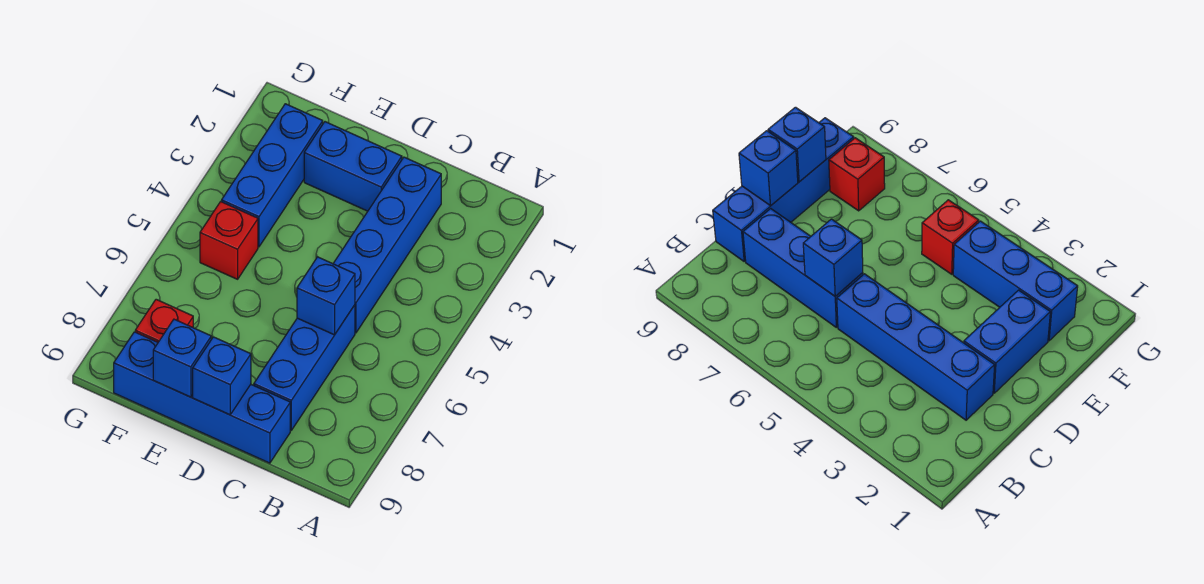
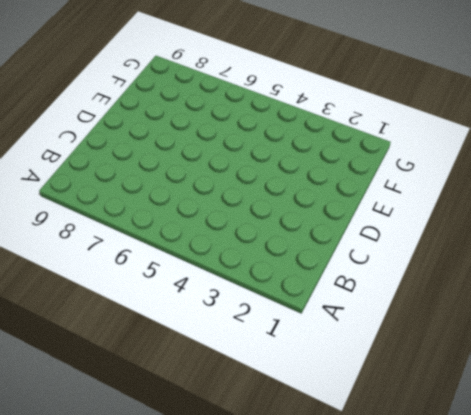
none -> blue brick C2:C5 level 1
none -> blue brick C6:C8 level 1

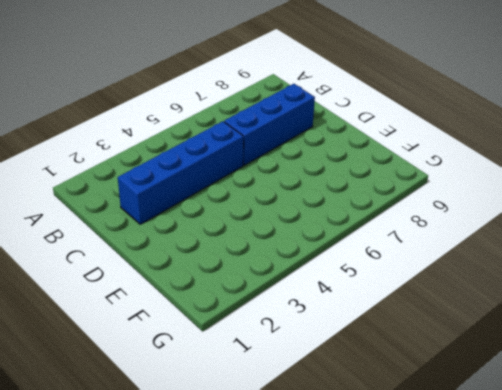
none -> blue brick C9:F9 level 1
none -> blue brick D2:E2 level 1

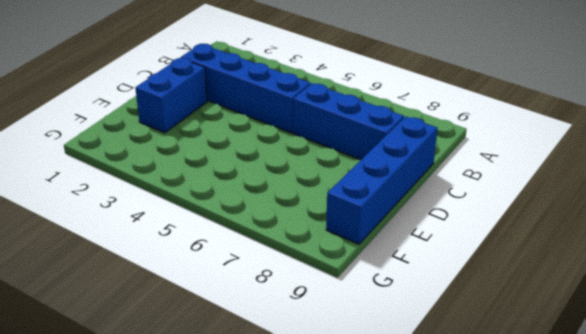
none -> blue brick F2:F4 level 1
none -> red brick F5 level 1

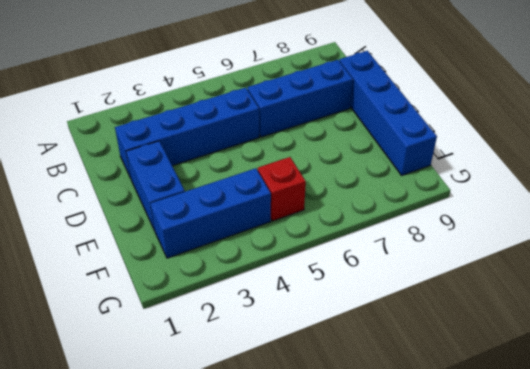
none -> red brick F8 level 1
none -> blue brick C6 level 2

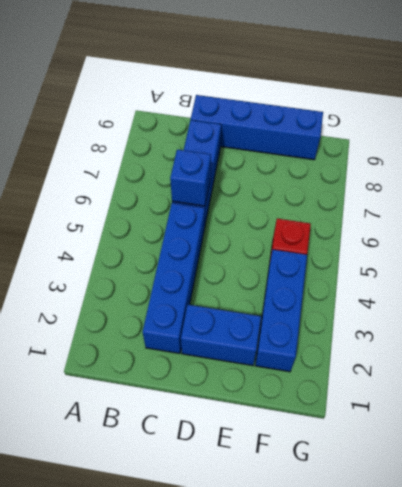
none -> red brick F8 level 1
none -> blue brick D9 level 2

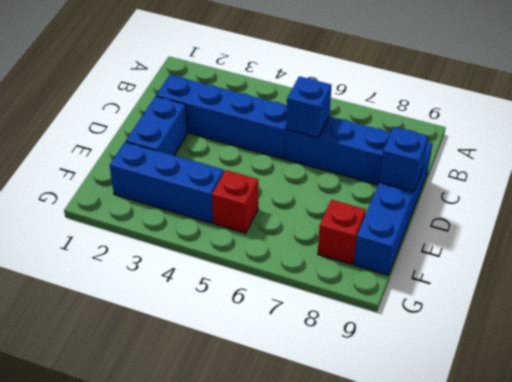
none -> blue brick E9 level 2

